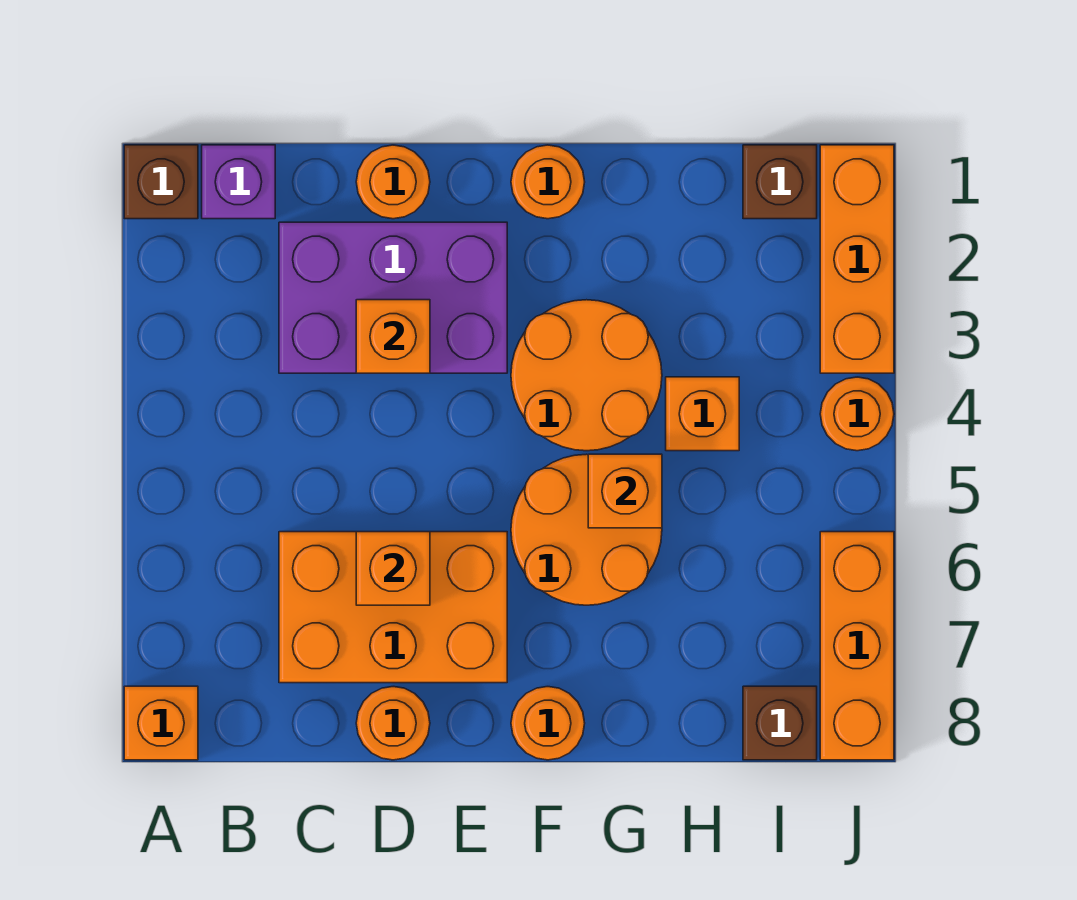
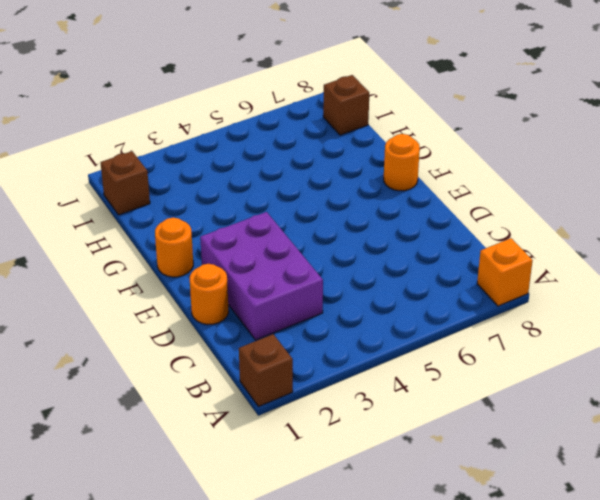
none -> purple brick B1 level 1
none -> orange brick C6:E7 level 1
none -> orange round brick D8 level 1

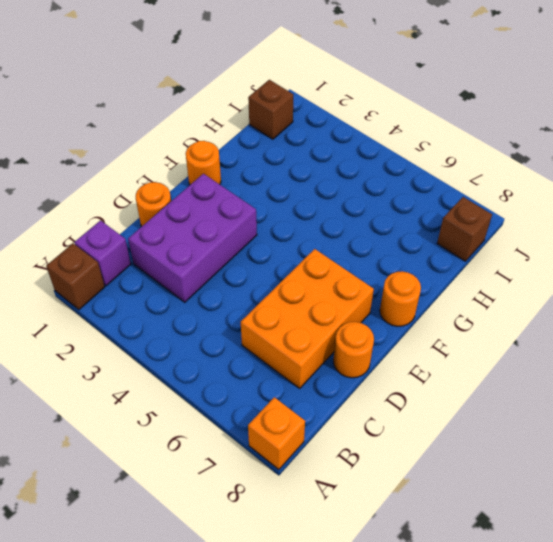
none -> orange round brick F3:G4 level 1
none -> orange round brick F5:G6 level 1
none -> orange brick H4 level 1

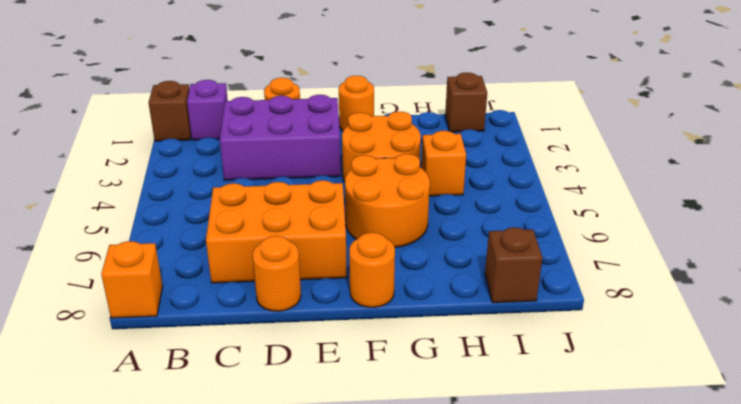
none -> orange brick J1:J3 level 1
none -> orange round brick J4 level 1
none -> orange brick J6:J8 level 1

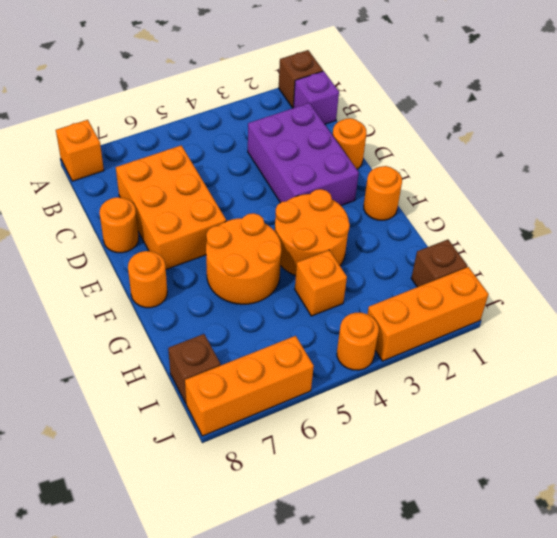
none -> orange brick D3 level 2
none -> orange brick D6 level 2
none -> orange brick G5 level 2

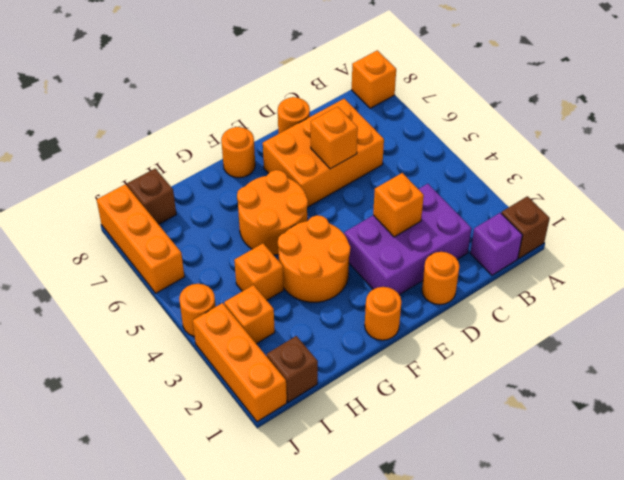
orange brick I3 level 1 -> orange brick G5 level 2

